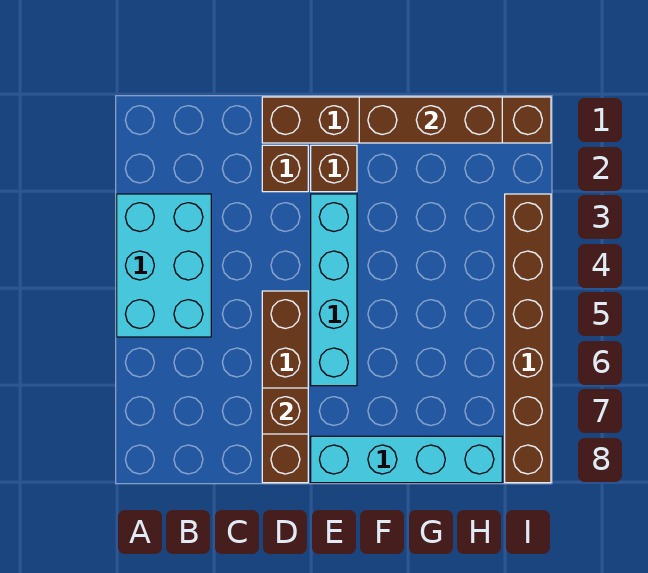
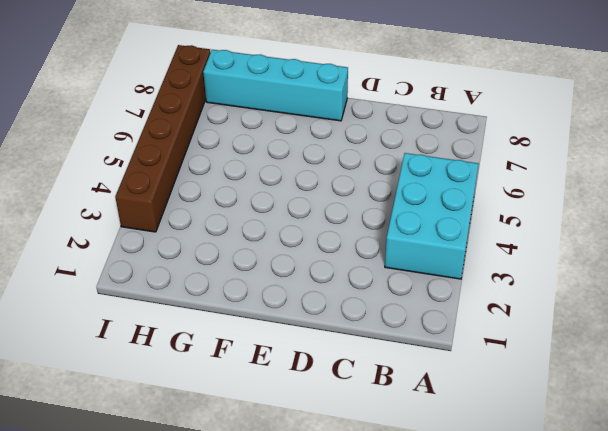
none -> brown brick D1:I1 level 1
none -> brown brick D2 level 1

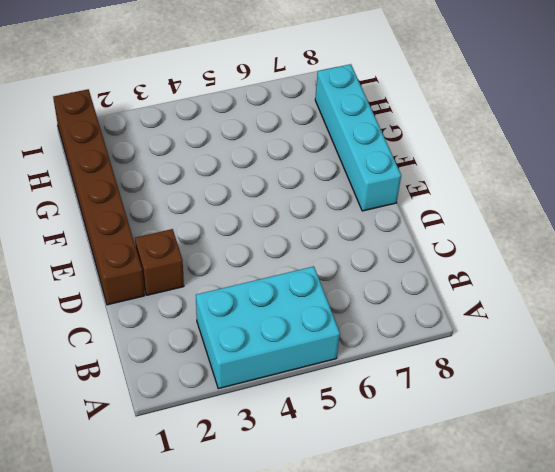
none -> brown brick D5:D8 level 1
none -> brown brick E2 level 1

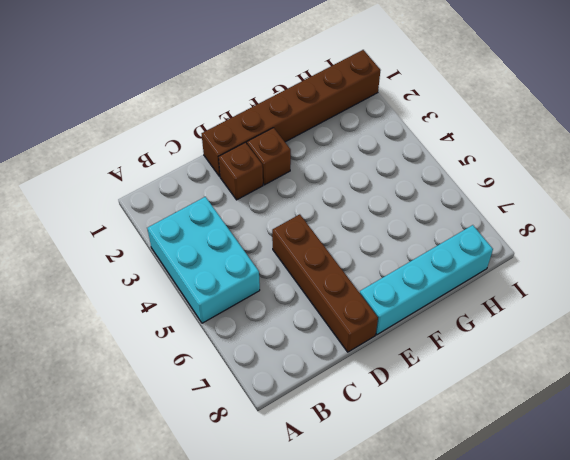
none -> cyan brick E3:E6 level 1
none -> brown brick I3:I8 level 1

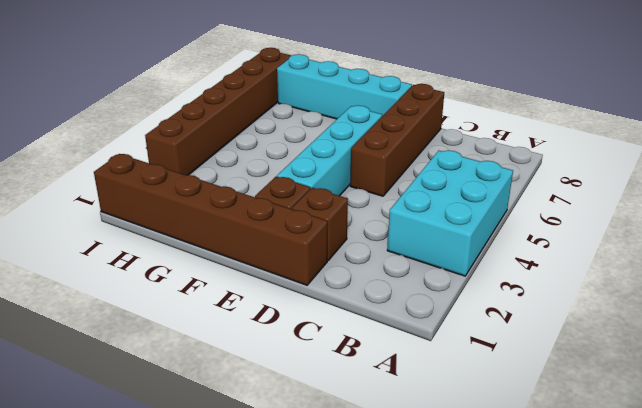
none -> brown brick D7 level 2
none -> brown brick F1:H1 level 2

